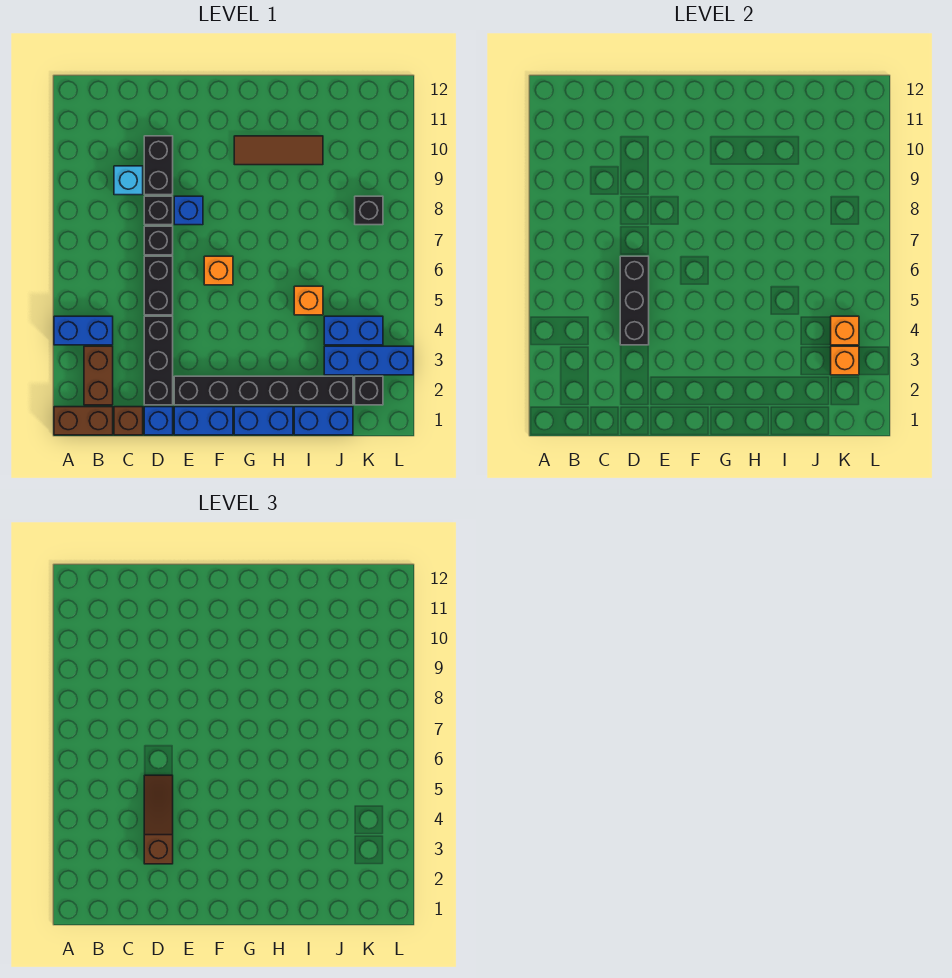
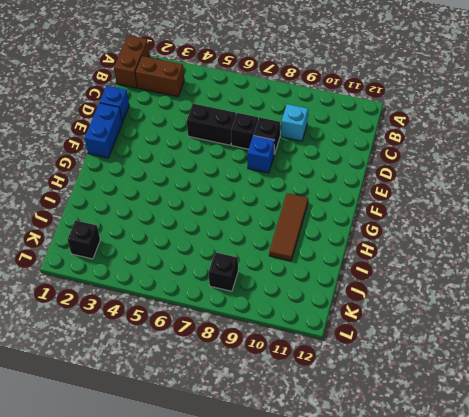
none -> blue brick A4:B4 level 1
none -> brown brick C1 level 1
none -> black brick D2:D4 level 1

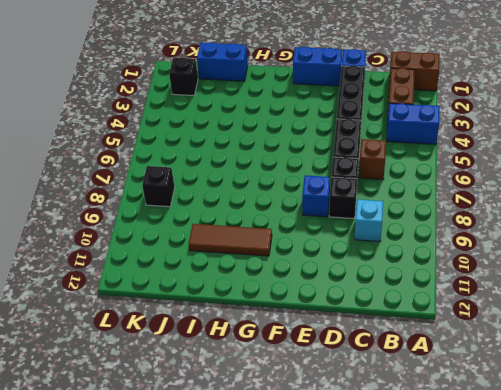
brown brick C6 level 1 -> brown brick C1 level 1
none -> black brick D9:D10 level 1
none -> black brick E2:J2 level 1
none -> orange brick F6 level 1

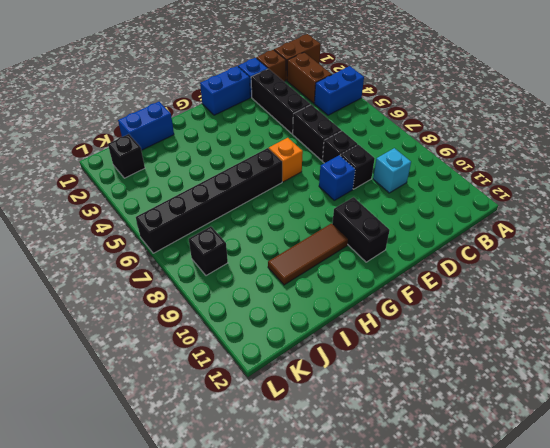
black brick F10:F11 level 1 -> black brick D9:D10 level 1
black brick G6:L6 level 1 -> black brick E2:J2 level 1
none -> blue brick G1:H1 level 1
none -> orange brick I5 level 1
none -> blue brick J3:L3 level 1

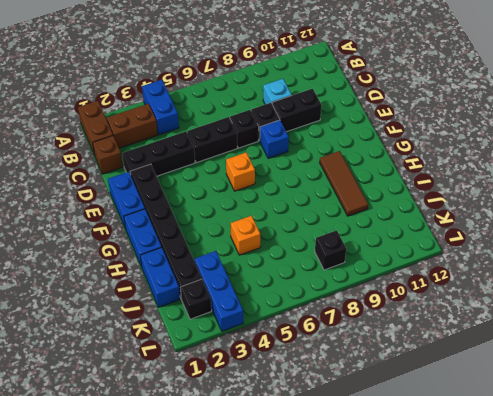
none -> blue brick D1 level 1
none -> blue brick J4:K4 level 1
none -> black brick D4:D6 level 2

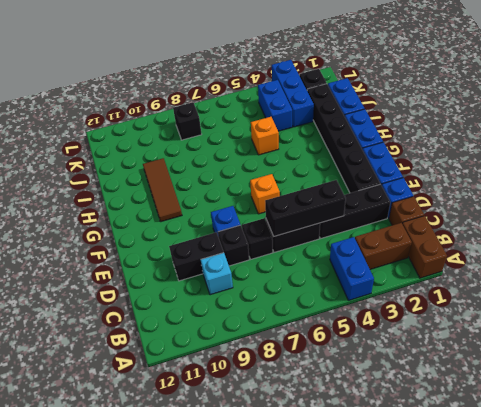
none -> orange brick K3 level 2
none -> orange brick K4 level 2
none -> brown slope D3:D5 level 3 top 3

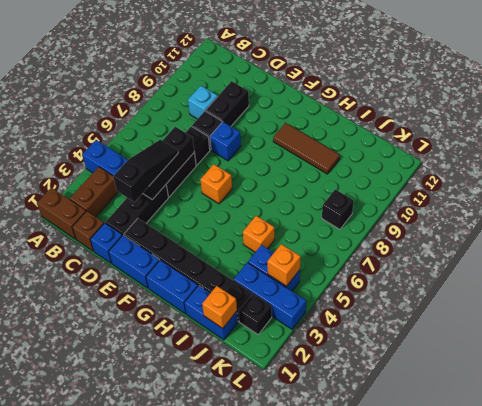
black slope D3:D5 level 3 top 3 -> brown slope D3:D5 level 3 top 3
orange brick J1 level 2 -> orange brick K3 level 2

